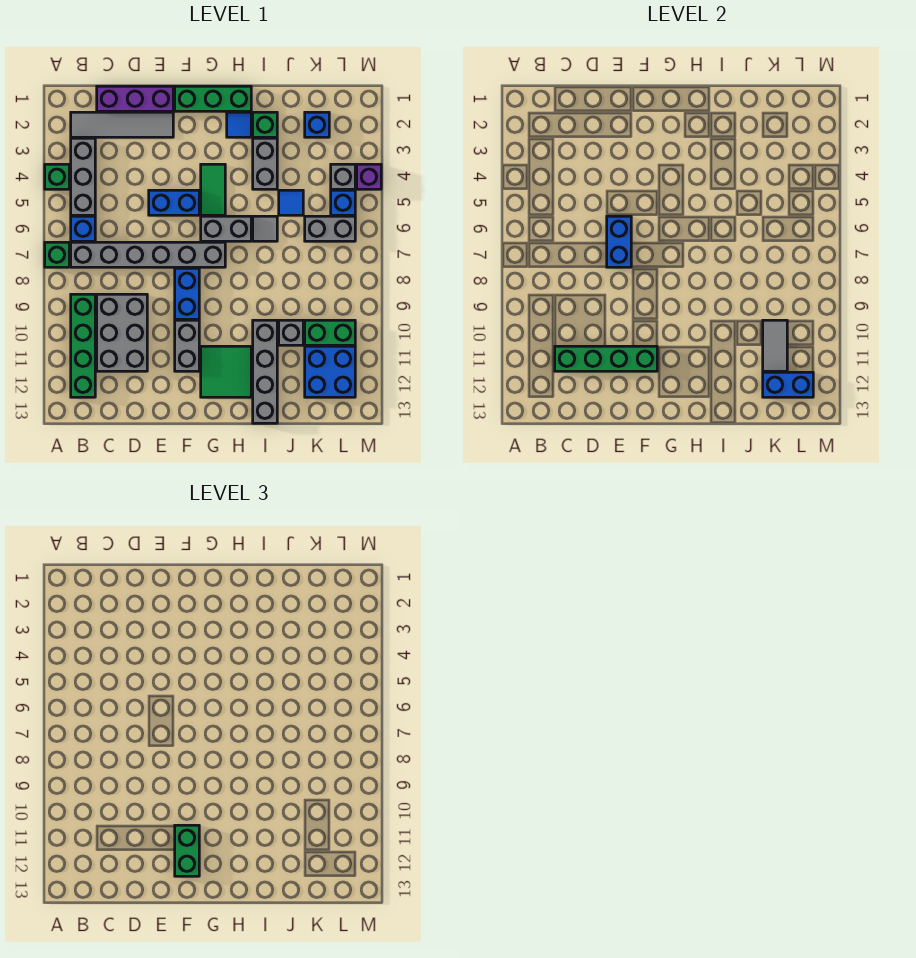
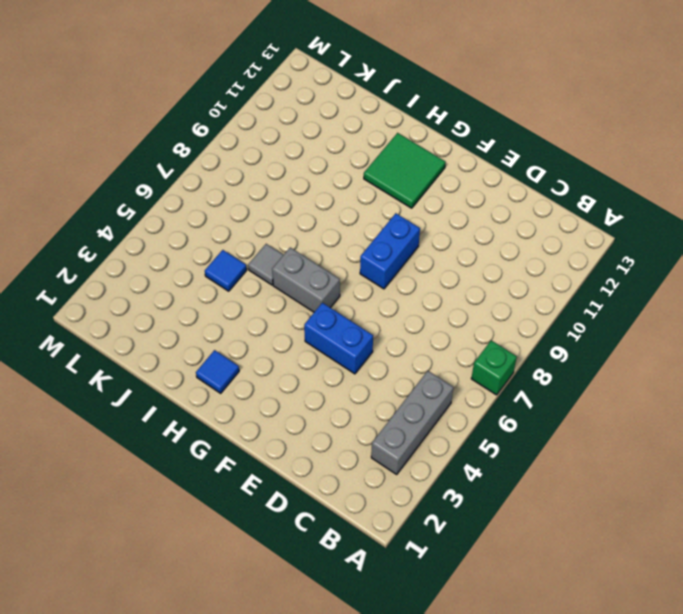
none -> green brick A4 level 1
none -> grey tile B2:E2 level 1
none -> blue brick B6 level 1
none -> grey brick B7:G7 level 1

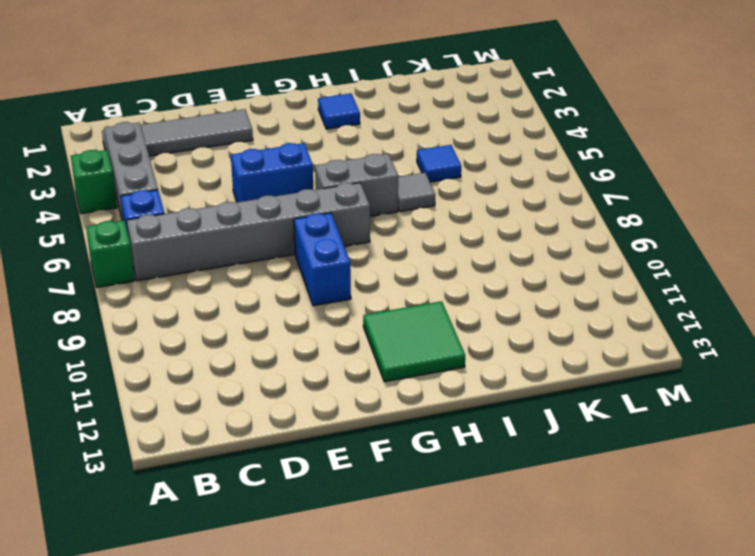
none -> green brick B9:B12 level 1
none -> purple brick C1:E1 level 1
none -> grey brick C9:D11 level 1
none -> green brick F1:H1 level 1

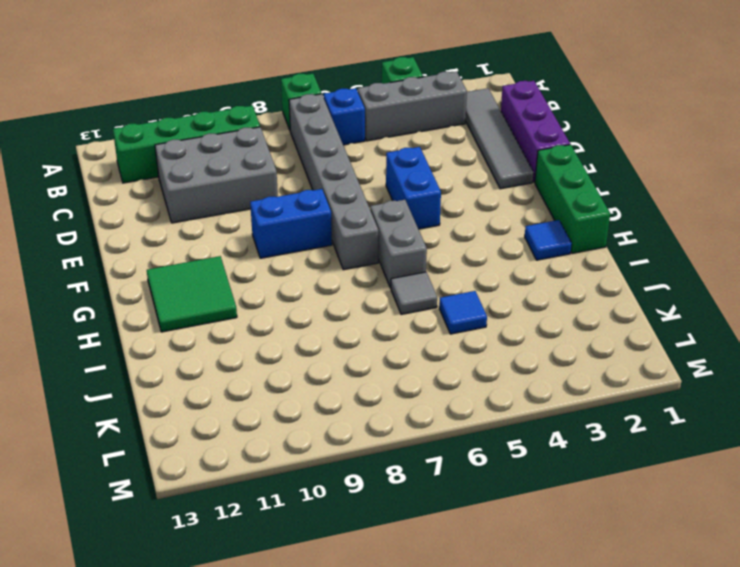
none -> grey brick F10:F11 level 1
none -> green tile G4:G5 level 1
none -> green brick I2 level 1
none -> grey brick I3:I4 level 1

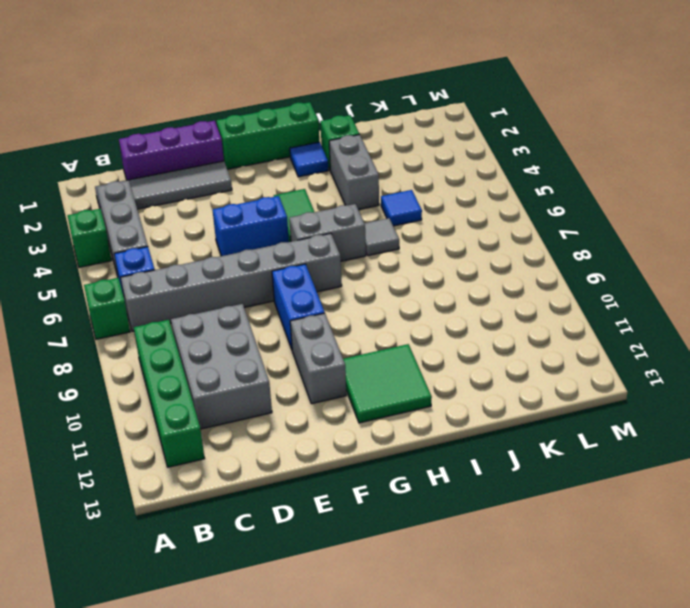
none -> grey brick I10:I13 level 1
none -> grey brick J10 level 1
none -> blue brick K2 level 1
none -> grey brick K6:L6 level 1

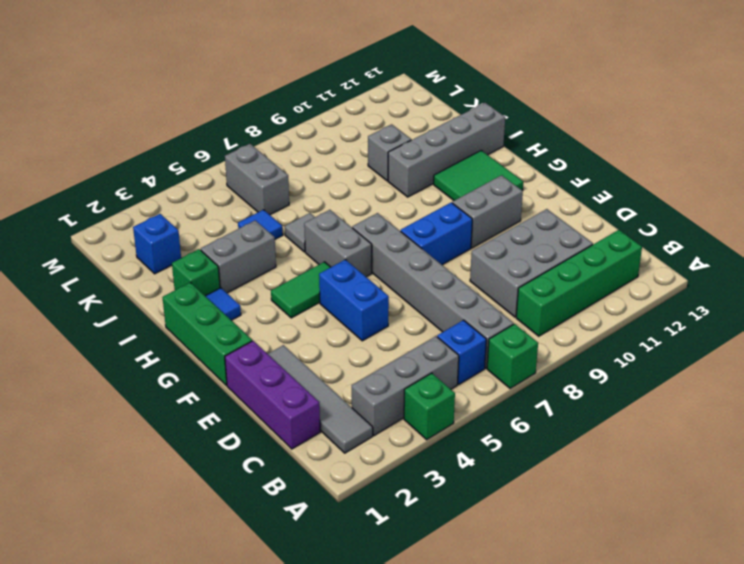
none -> green brick K10:L10 level 1
none -> blue brick K11:L12 level 1
none -> grey brick L4 level 1
none -> blue brick L5 level 1

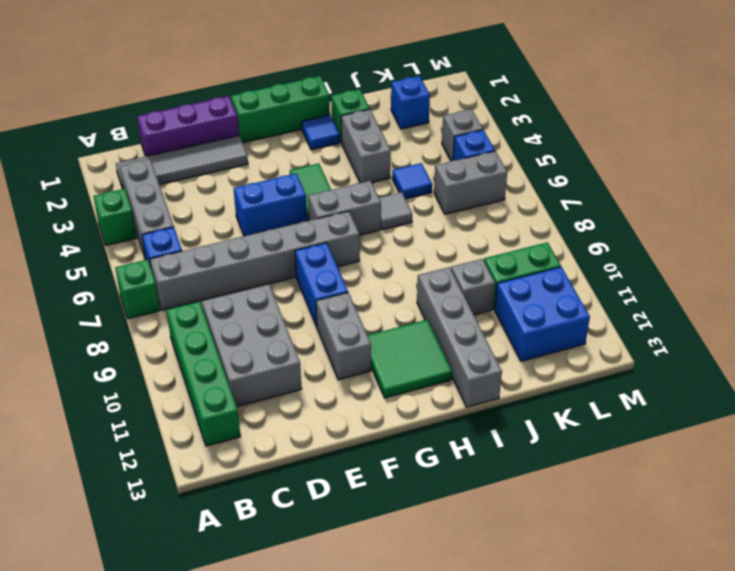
none -> purple brick M4 level 1
none -> green brick C11:F11 level 2
none -> blue brick E6:E7 level 2
none -> grey tile K10:K11 level 2

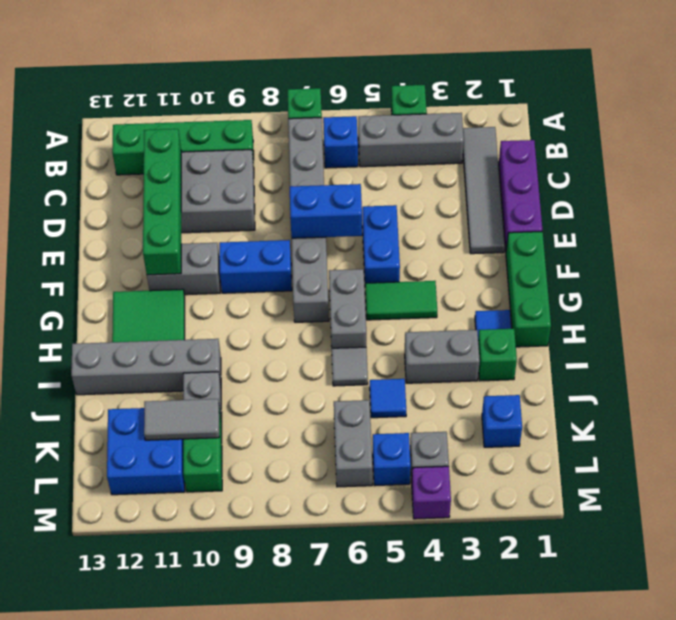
none -> blue brick K12:L12 level 2
none -> green brick F11:F12 level 3

